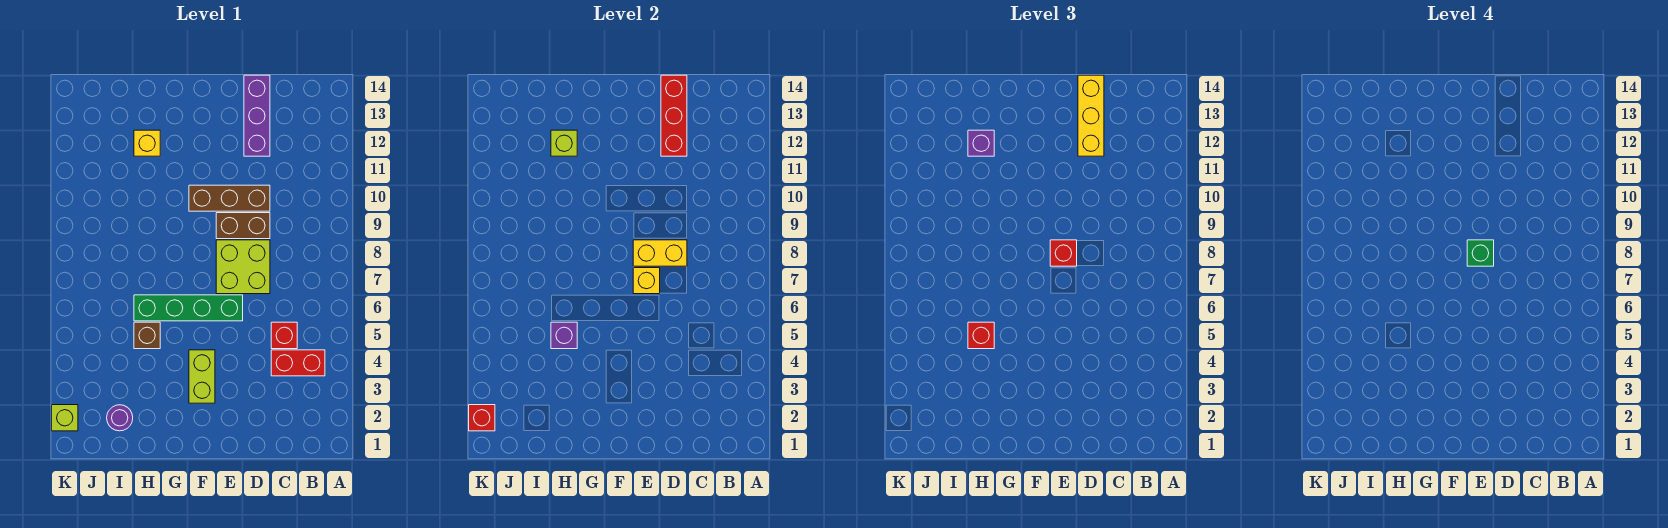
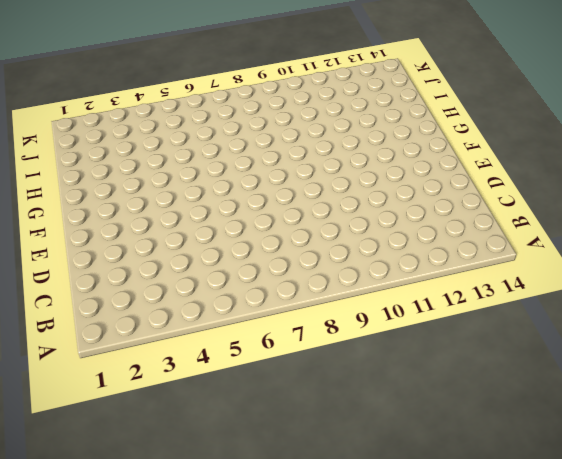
none -> red brick B4:C4 level 1
none -> red brick C5 level 1
none -> lime brick D7:E8 level 1

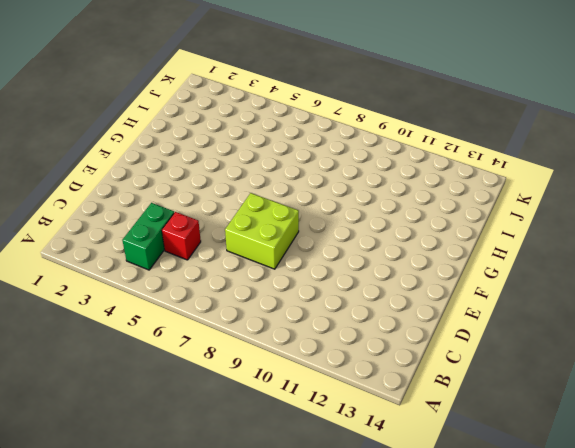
green brick B4:C4 level 1 -> red brick B4:C4 level 1
none -> brown brick D9:E9 level 1
none -> brown brick D10:F10 level 1
none -> purple brick D12:D14 level 1

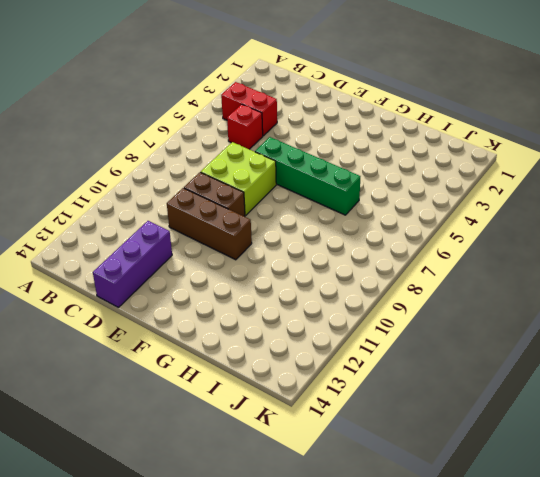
none -> lime brick F3:F4 level 1
none -> brown brick H5 level 1
none -> yellow brick H12 level 1

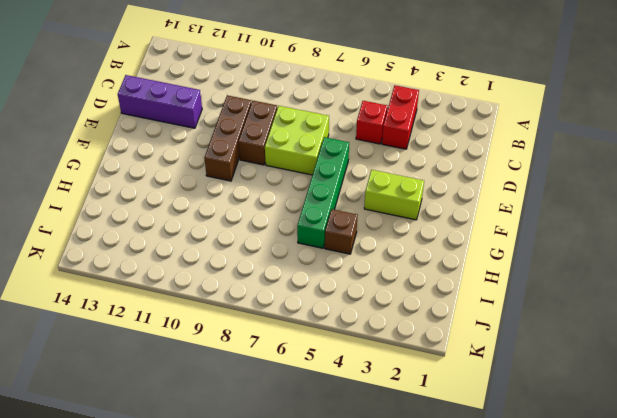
none -> yellow brick H12 level 1
none -> purple round brick I2 level 1
none -> lime brick K2 level 1

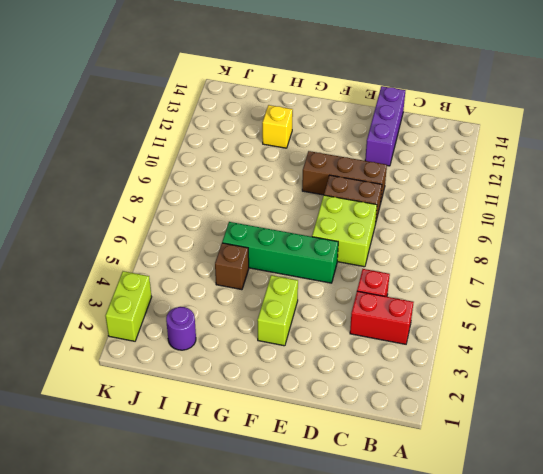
lime brick K2:K3 level 1 -> lime brick K2 level 1
none -> yellow brick D8:E8 level 2
none -> red brick D12:D14 level 2
none -> yellow brick E7 level 2

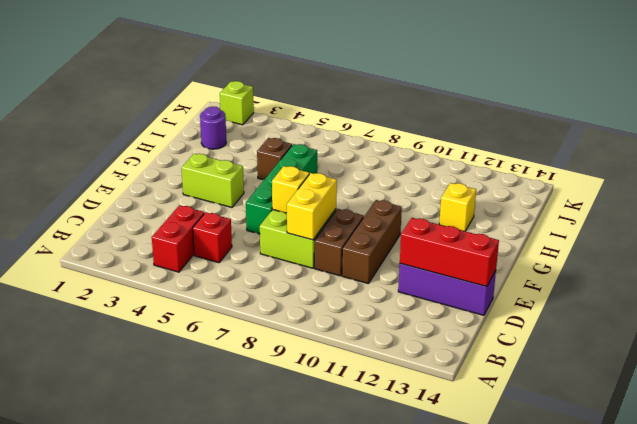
none -> purple brick H5 level 2
none -> lime brick H12 level 2
none -> red brick K2 level 2

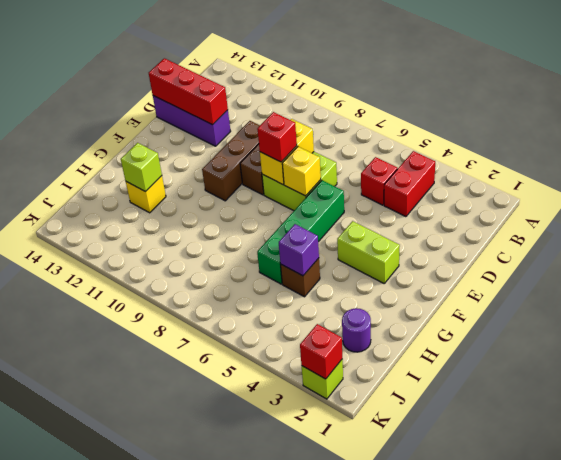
none -> yellow brick D12:D14 level 3
none -> red brick H5 level 3
none -> purple brick H12 level 3

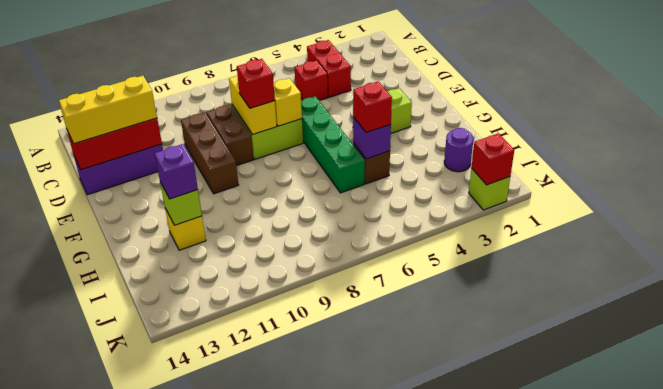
none -> green brick E8 level 4

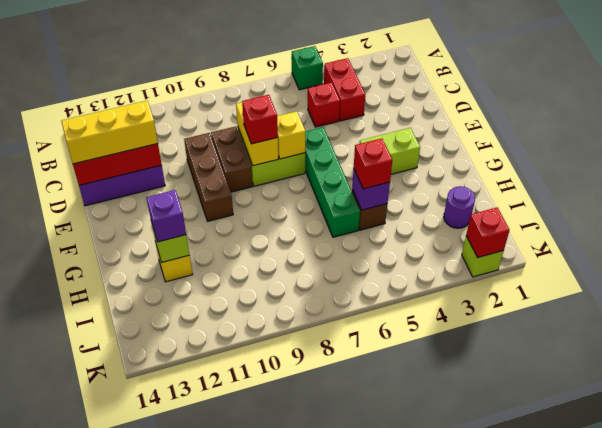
green brick A5 level 1 -> green brick E8 level 4

